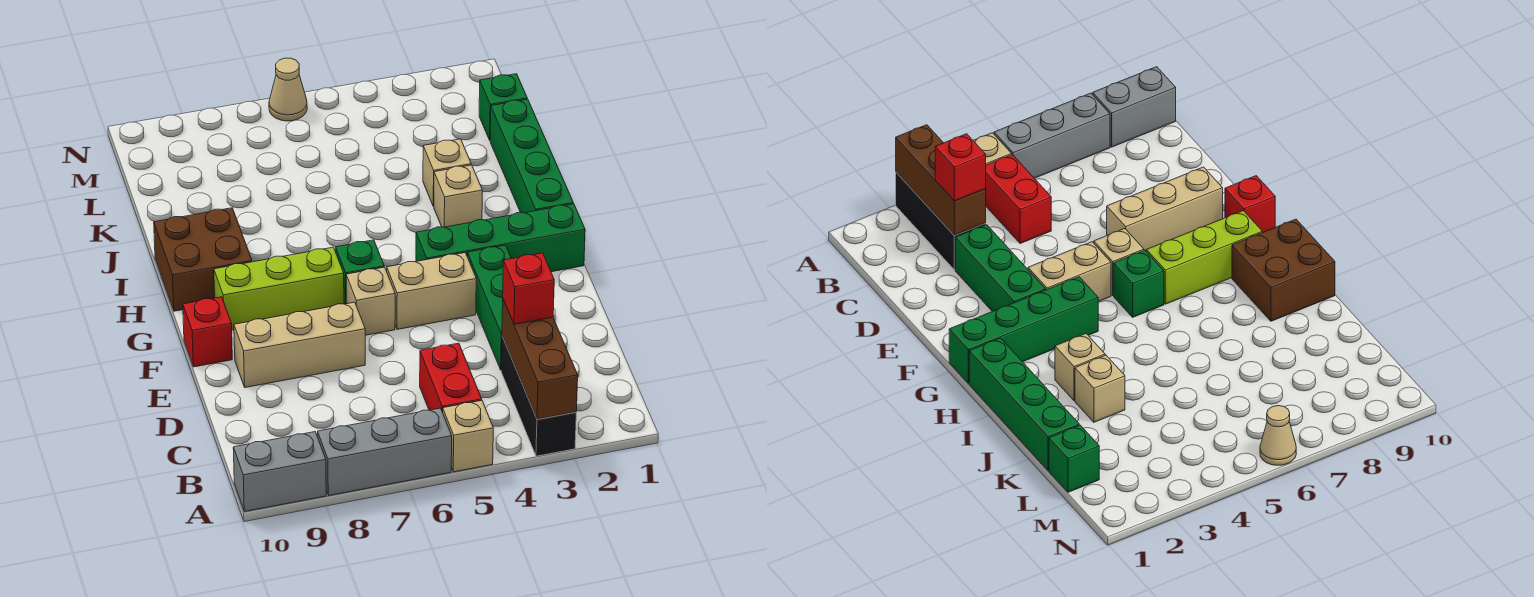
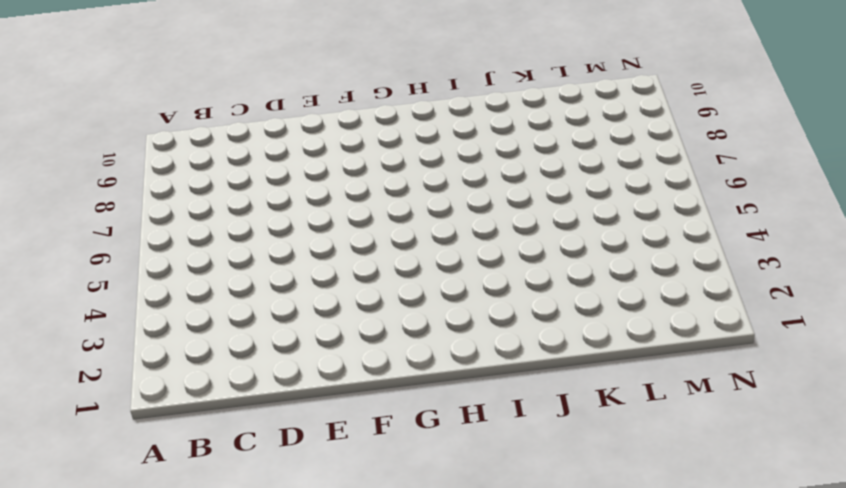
none -> black brick A3:C3 level 1
none -> tan brick A5 level 1
none -> grey brick A6:A8 level 1

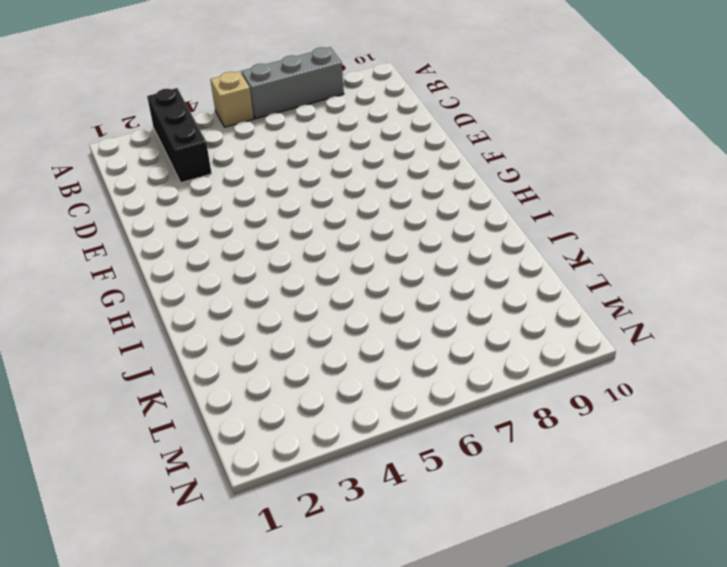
none -> grey brick A9:A10 level 1
none -> red brick B5:C5 level 1
none -> green brick D3:F3 level 1

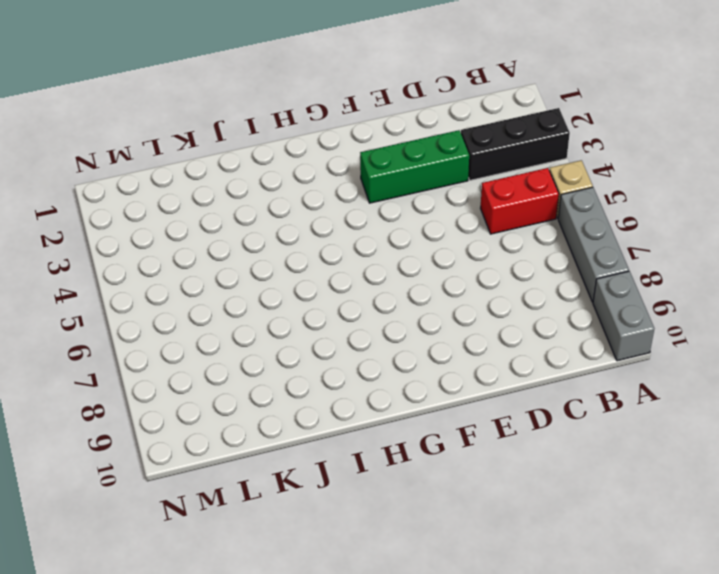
none -> tan brick E7:E9 level 1
none -> tan brick F4:F5 level 1
none -> tan brick F6 level 1

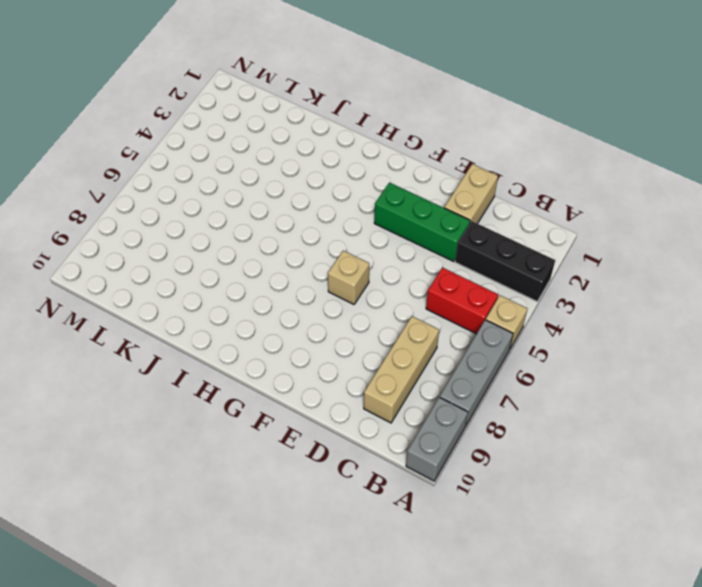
tan brick C7:C9 level 1 -> tan brick E7:E9 level 1
tan brick D1:D2 level 1 -> tan brick F4:F5 level 1
none -> red brick F10 level 1
none -> green brick G1:G4 level 1
none -> green brick G6 level 1

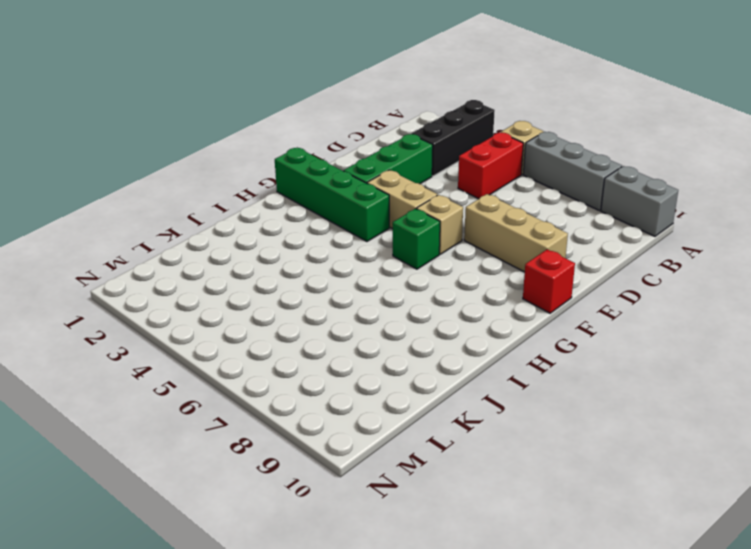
none -> lime brick G7:G9 level 1
none -> green brick H1:K1 level 1
none -> brown brick H9:I10 level 1

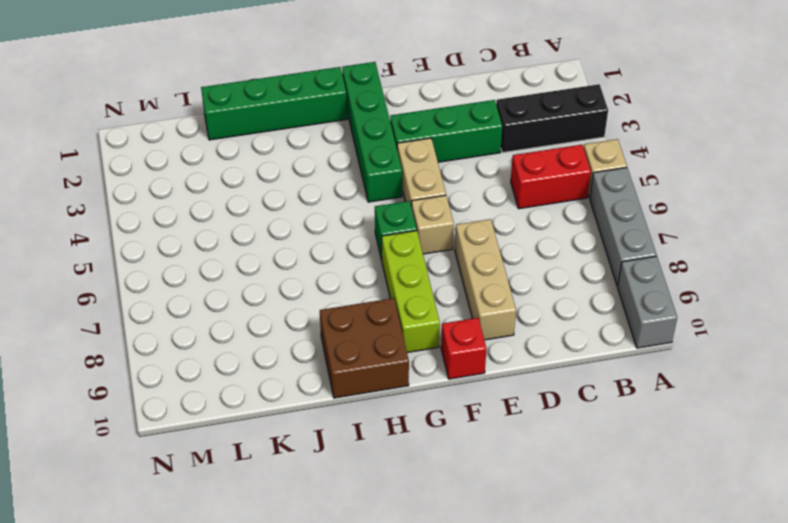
none -> tan brick I3 level 1
none -> tan brick J3 level 1
none -> green brick L1 level 1

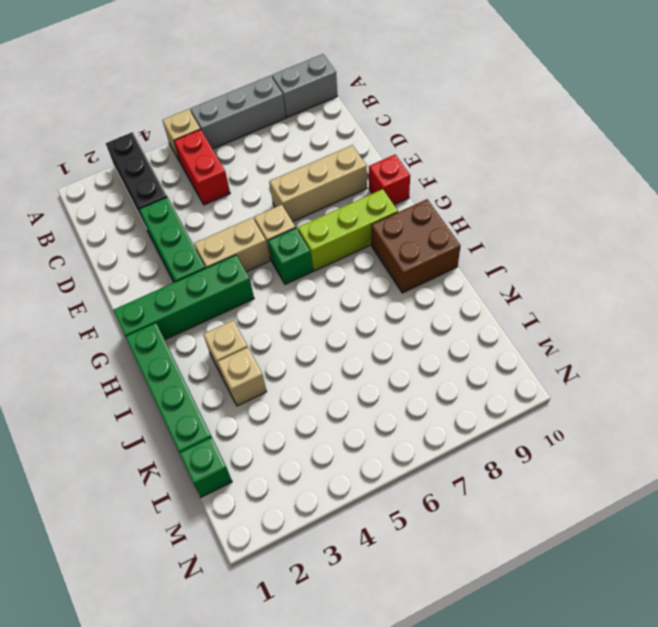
none -> tan cone N6 level 1
none -> brown brick A3:C3 level 2
none -> red brick C3 level 3

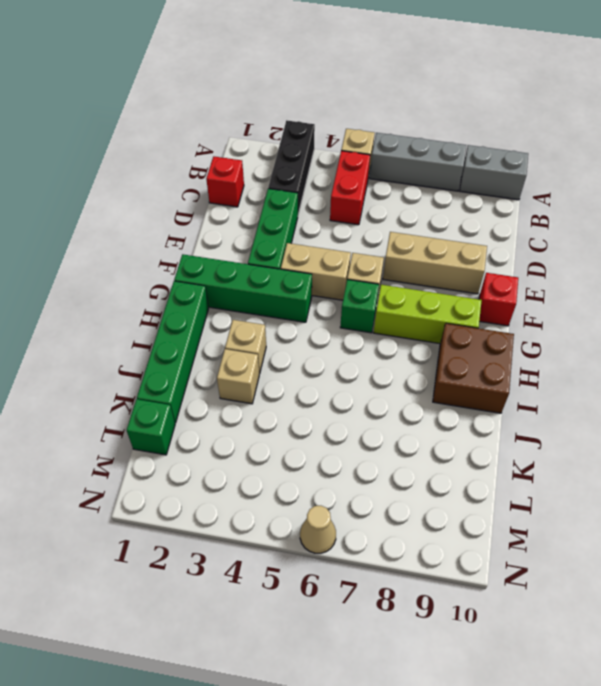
red brick C1 level 1 -> red brick C3 level 3
none -> brown brick A3:C3 level 2

